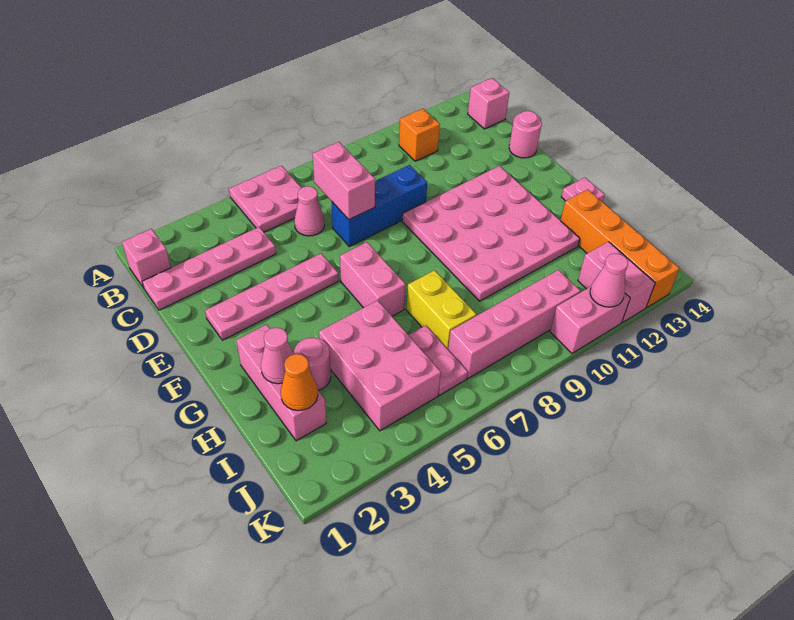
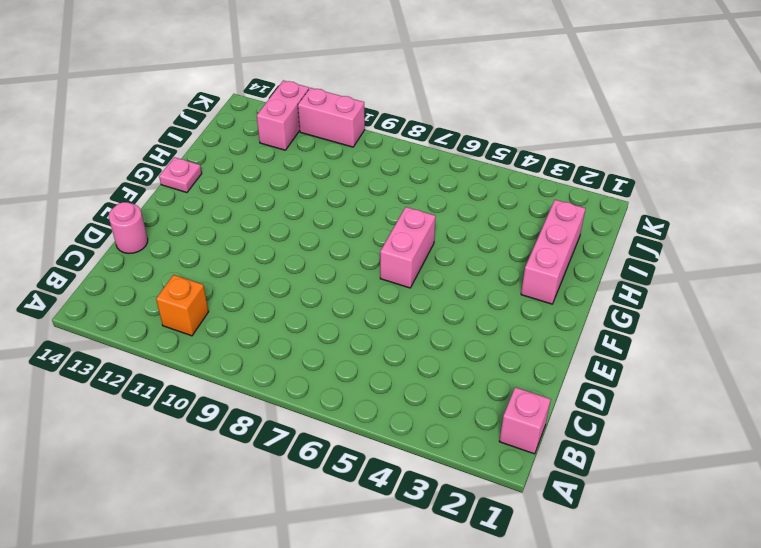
none -> pink plate A5:B6 level 1
none -> pink brick B14 level 1
none -> pink plate C1:C4 level 1

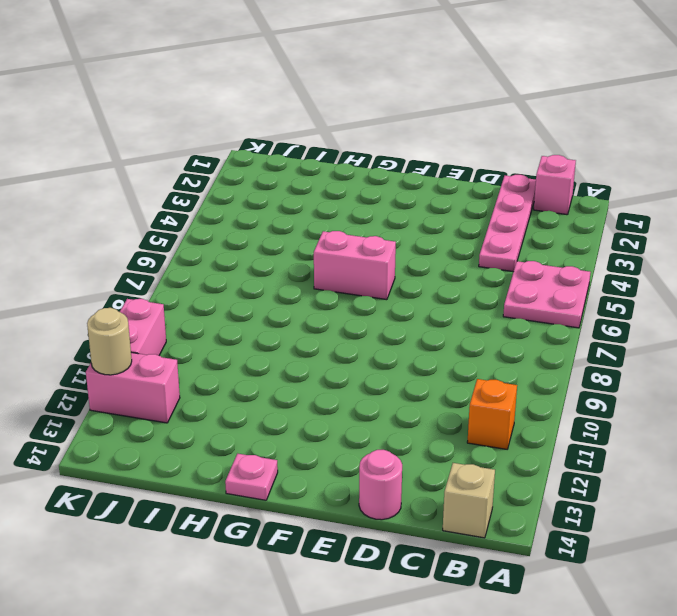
tan brick B14 level 1 -> pink brick B14 level 1
tan round brick K12 level 2 -> none
none -> pink cone C6 level 1
none -> blue brick D7:D9 level 1
none -> pink plate E2:E5 level 1

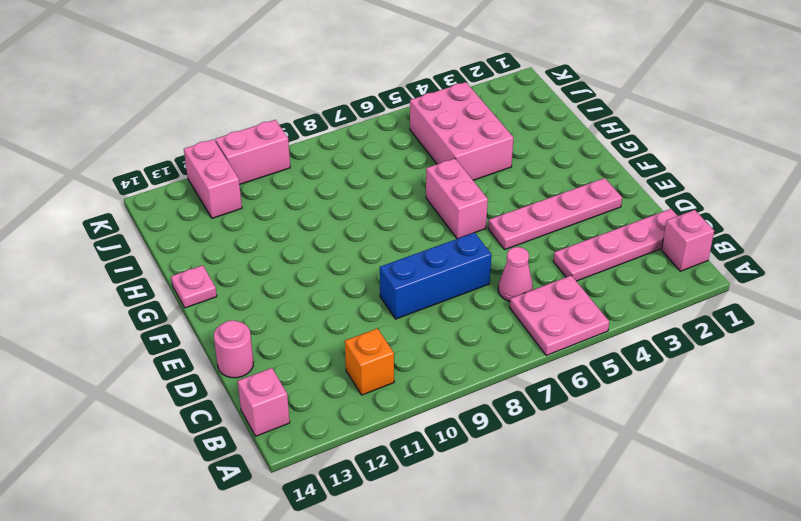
none -> pink plate E9:H12 level 1
none -> pink brick G2:I2 level 1
none -> pink round brick H3 level 1

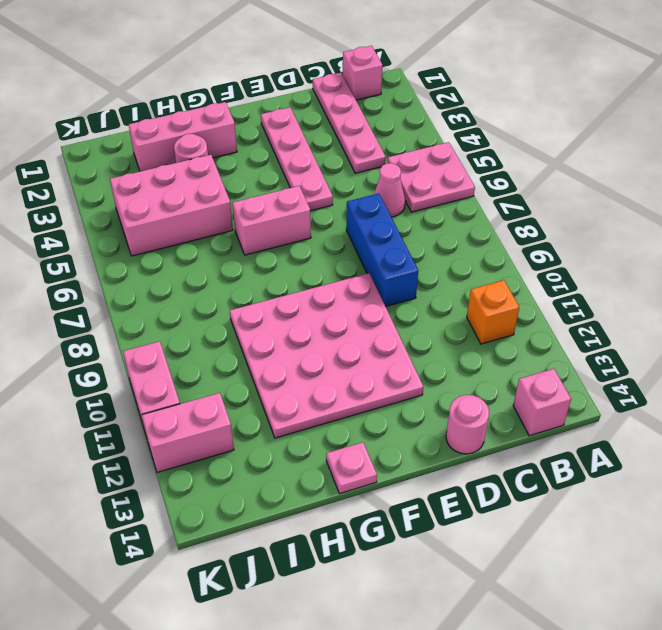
none -> yellow brick H7:I7 level 1
none -> orange brick H13:K13 level 1
none -> pink plate I6:J6 level 1

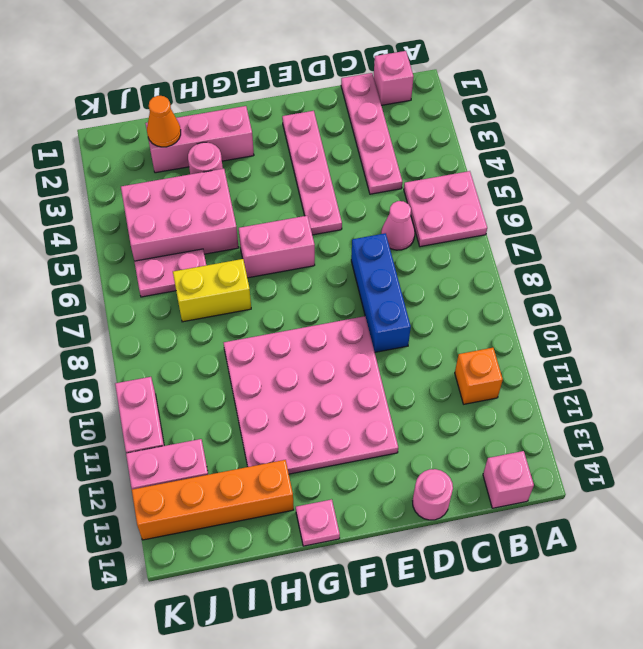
none -> pink brick J7:J10 level 1
none -> pink brick C7:D7 level 2
none -> pink cone H2 level 2

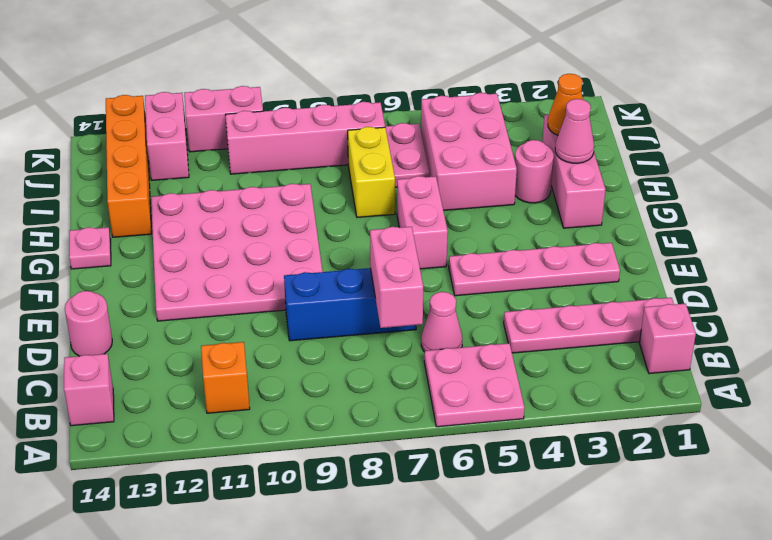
none -> pink cone K11 level 2

